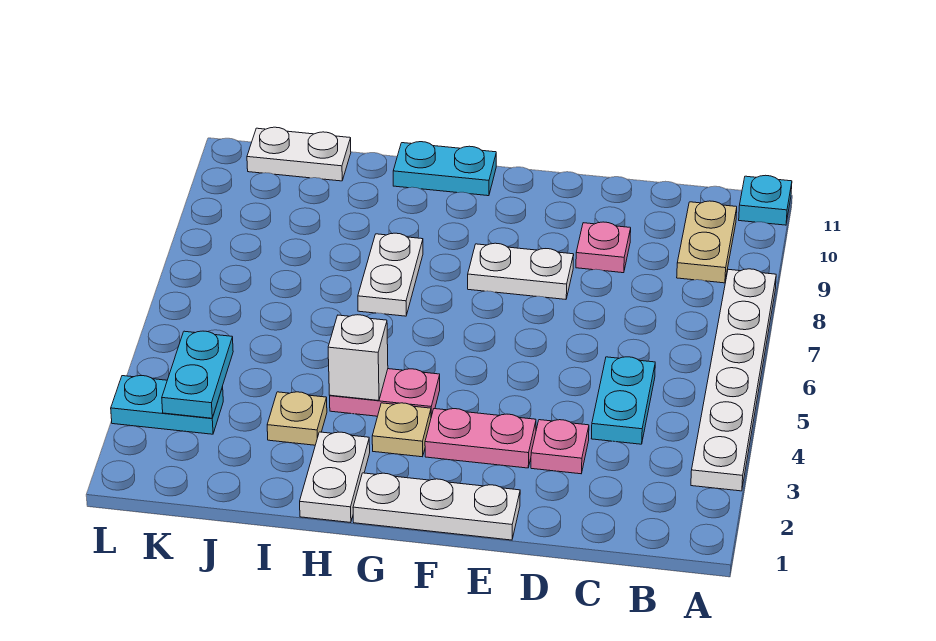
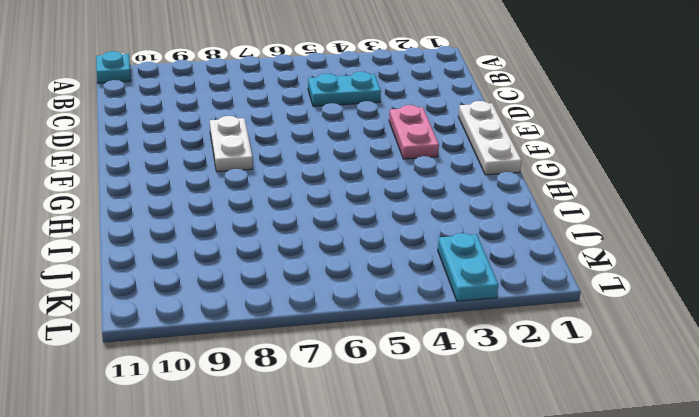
none -> white plate A3:A8 level 1
none -> tan plate B9:B10 level 1
none -> pink plate D3 level 1

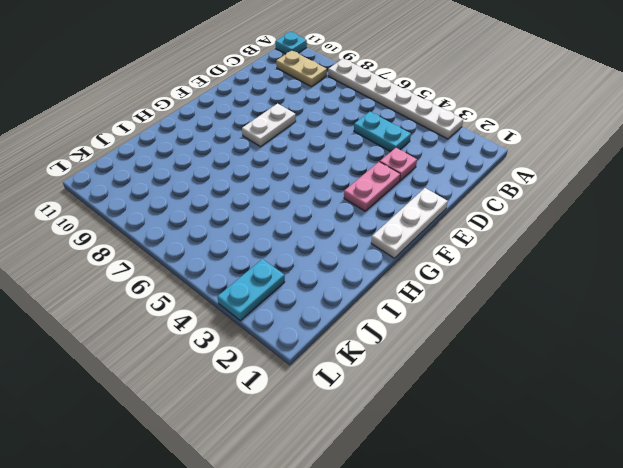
none -> pink plate D9 level 1
none -> tan plate G3 level 1
none -> pink plate G4:H4 level 1

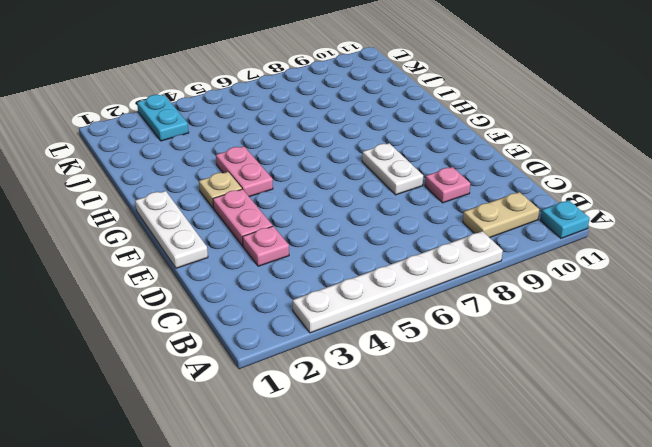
none -> cyan plate C4:C5 level 1
none -> cyan plate G11:H11 level 1
none -> white plate H1:H2 level 1

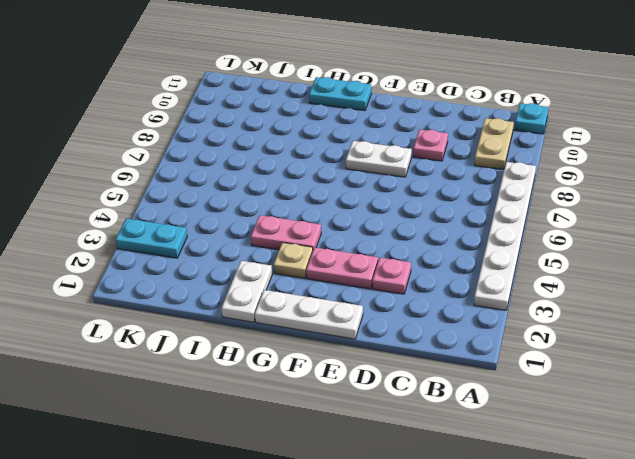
none -> cyan plate C4:C5 level 1
none -> white plate H7:H8 level 1
none -> tan plate I3 level 1

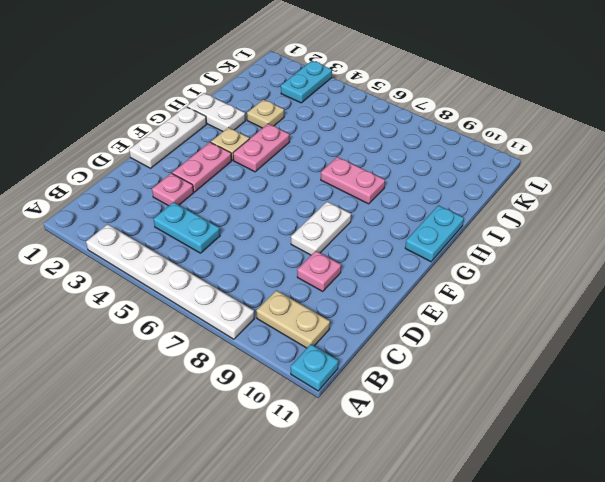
pink plate H7:H8 level 1 -> white plate H7:H8 level 1
none -> white plate J11:K11 level 1
none -> white brick H4 level 2
none -> cyan plate K3:K4 level 2

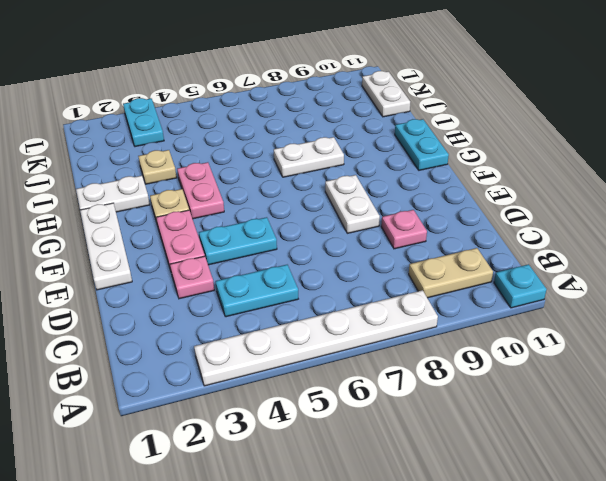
cyan plate E4:E5 level 1 -> cyan plate K3:K4 level 2
none -> white brick H4 level 2

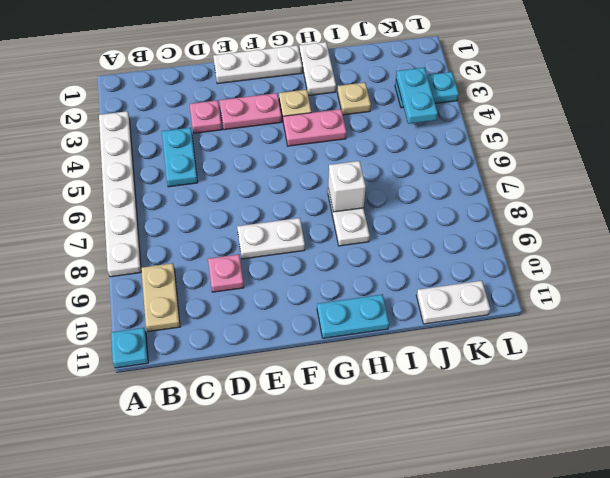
white brick H7 level 2 -> white brick H4 level 2

